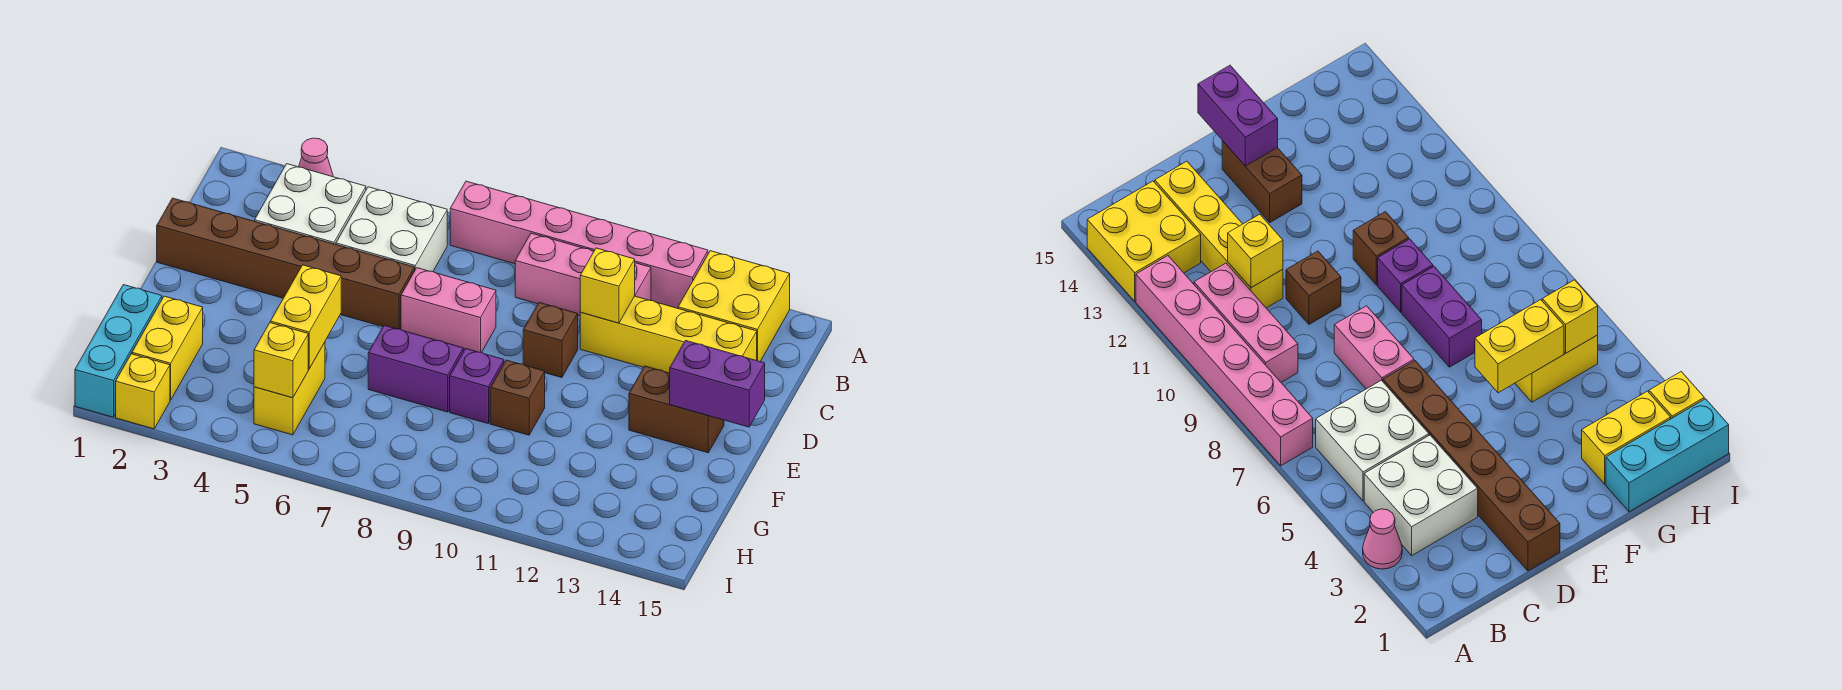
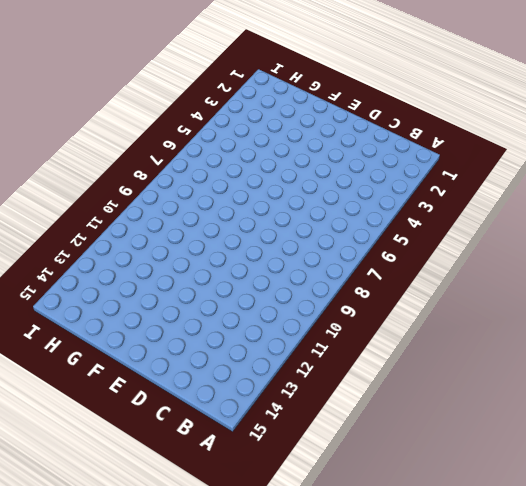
none -> pink cone A3 level 1
none -> pink brick A7:A12 level 1
none -> yellow brick A13:B14 level 1

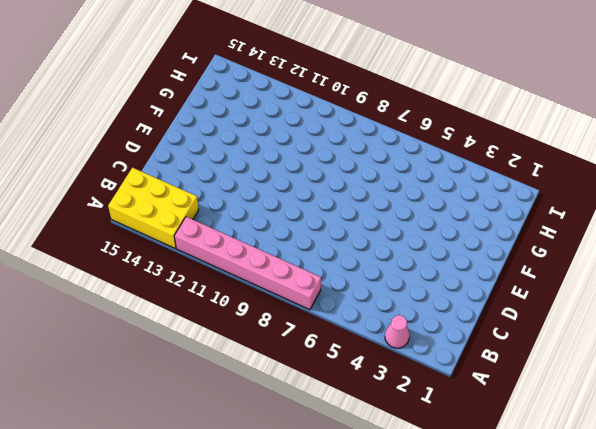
yellow brick A13:B15 level 1 -> yellow brick A13:B14 level 1
none -> white brick B3:C4 level 1
none -> white brick B5:C6 level 1
none -> pink brick B9:B11 level 1

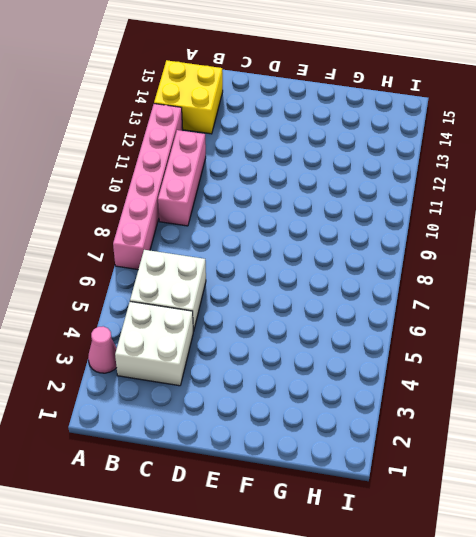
none -> yellow brick C11:C14 level 1
none -> brown brick D1:D6 level 1
none -> pink brick D7:D8 level 1

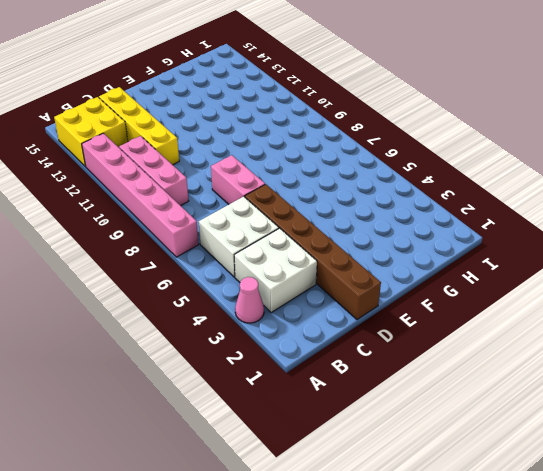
none -> brown brick D10 level 1
none -> brown brick E13:E14 level 1
none -> purple brick F7:F8 level 1

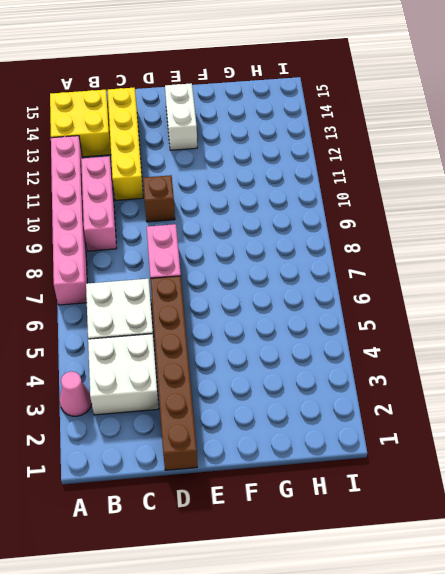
white brick E13:E14 level 1 -> brown brick E13:E14 level 1
none -> purple brick F7:F8 level 1
none -> purple brick F9 level 1
none -> brown brick F10 level 1

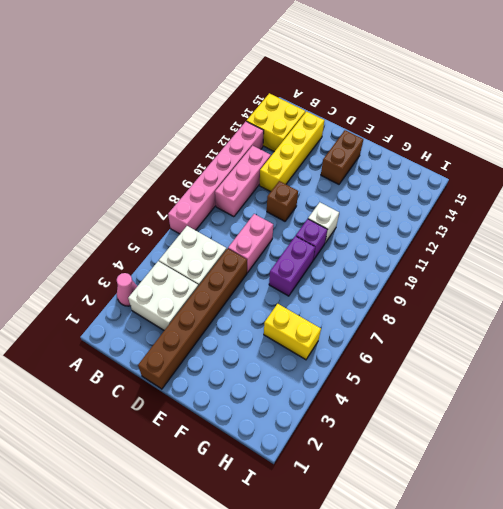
white brick F10 level 1 -> brown brick F10 level 1
none -> cyan brick G1:I1 level 1
none -> yellow brick G2:H2 level 1
none -> yellow brick I2 level 1

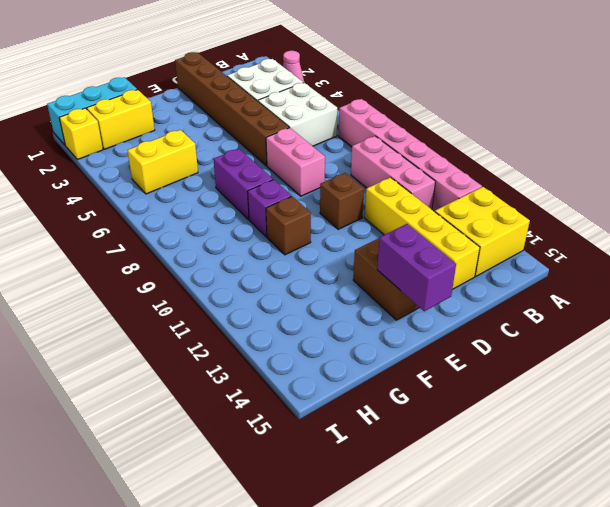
none -> yellow brick C11 level 2
none -> yellow brick F5:G5 level 2
none -> yellow brick H5 level 2

